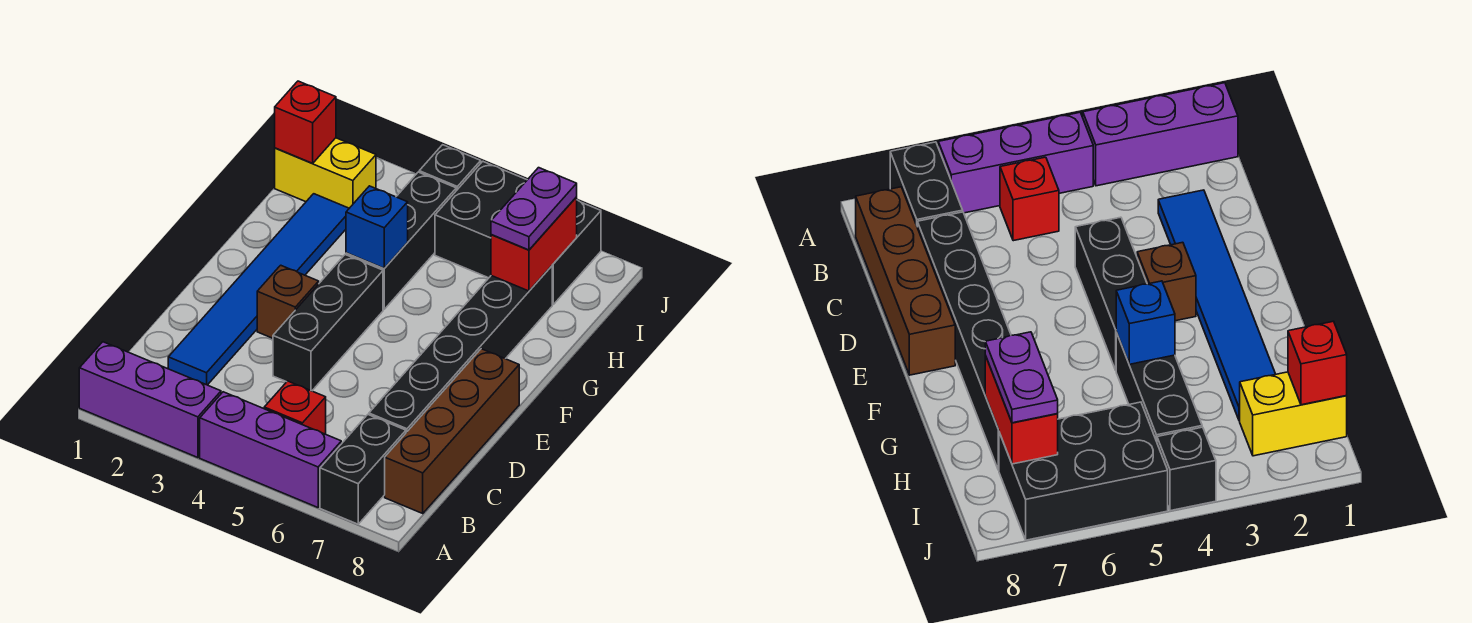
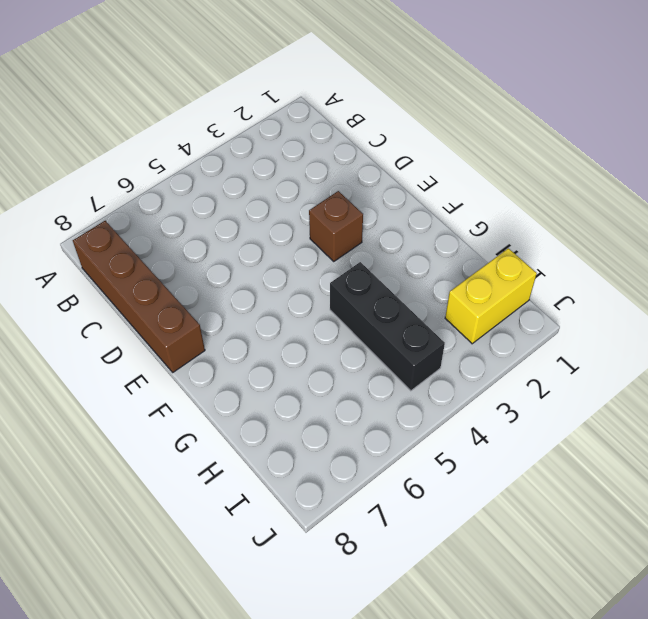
none -> purple brick A1:A3 level 1
none -> purple brick A4:A6 level 1
none -> black brick A7:B7 level 1

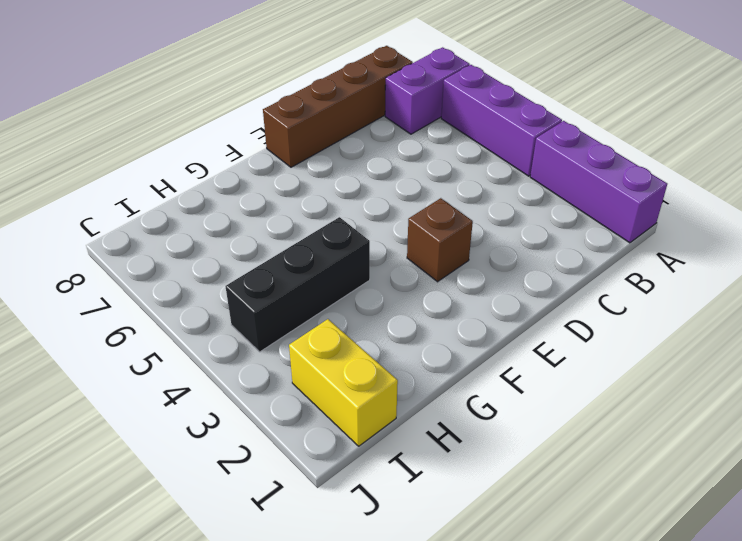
purple brick A7:B7 level 1 -> black brick A7:B7 level 1
none -> red brick B5 level 1
none -> blue tile C2:H2 level 1
none -> black brick C7:H7 level 1

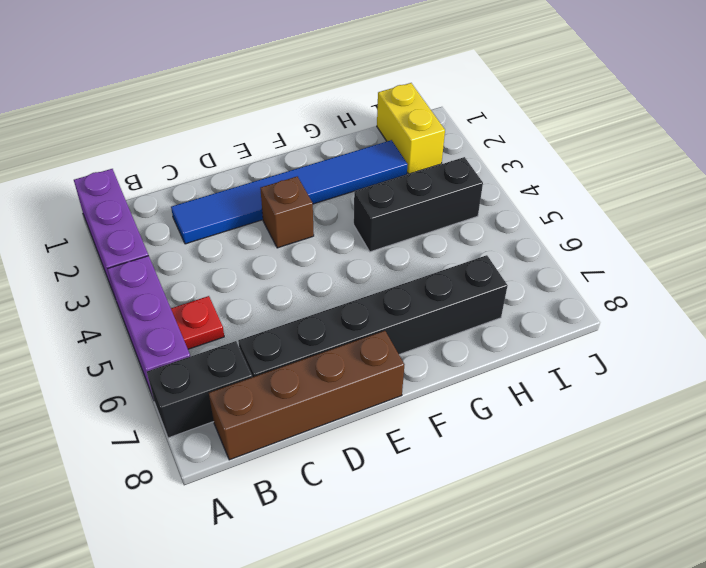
red plate B5 level 1 -> red brick B5 level 1
none -> black brick D4:F4 level 1
none -> black brick I5:J7 level 1
none -> black brick J4 level 1

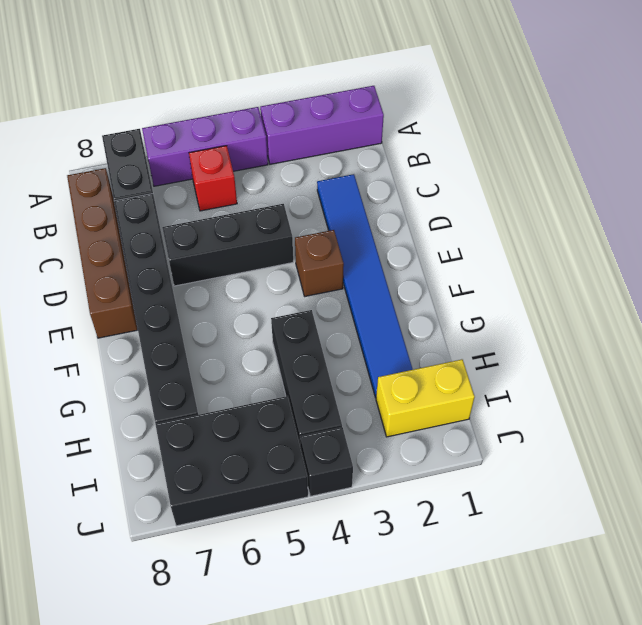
black brick D4:D6 level 1 -> black brick D4:F4 level 1
none -> blue brick G4 level 2
none -> red brick H7:I7 level 2
none -> red brick I1 level 2

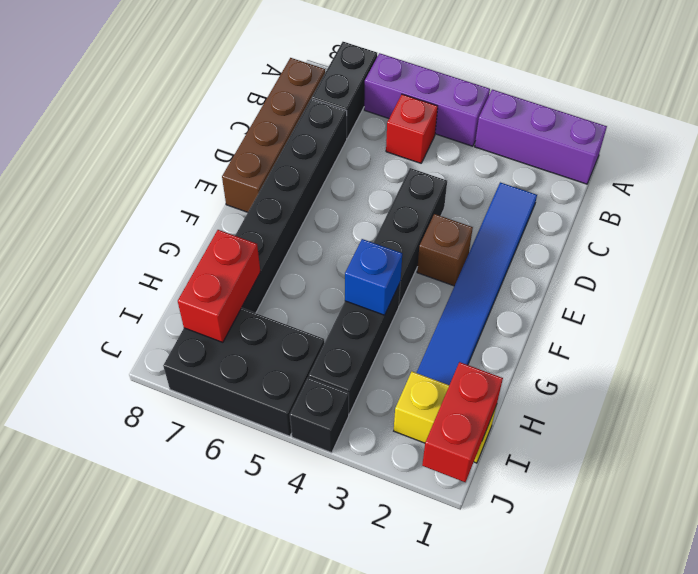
red brick I1:J1 level 2 -> red brick I1 level 2
none -> purple plate H7:I7 level 3

